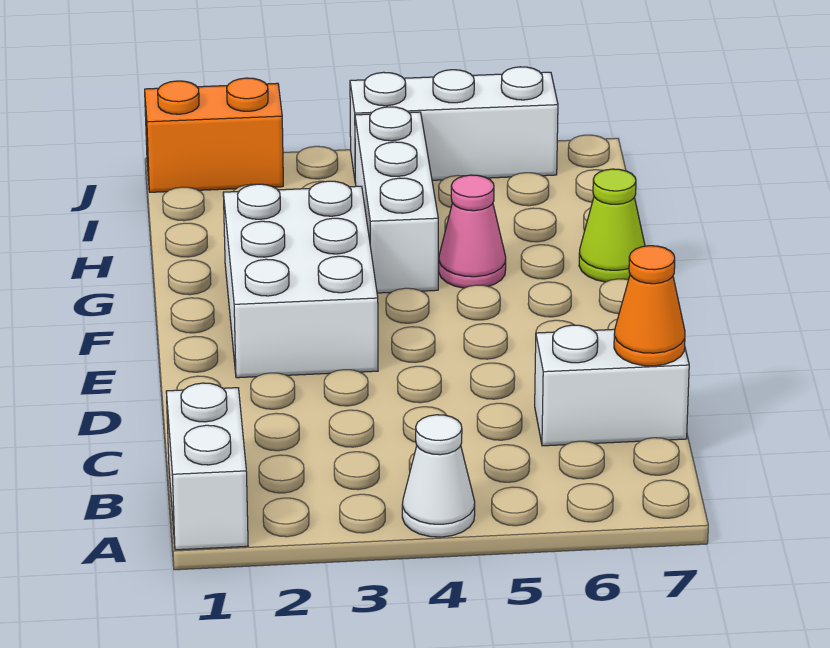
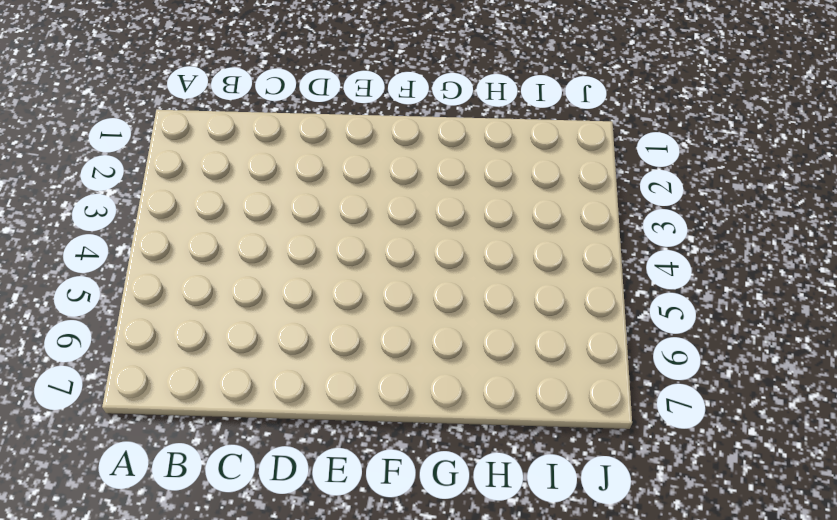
none -> white brick A1:B1 level 1
none -> white cone A4 level 1

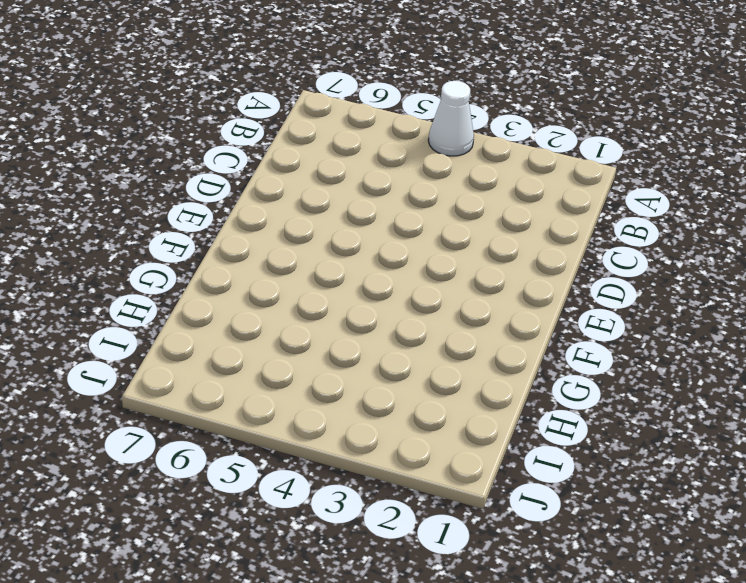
none -> white brick A1:B1 level 1
none -> white brick C6:C7 level 1

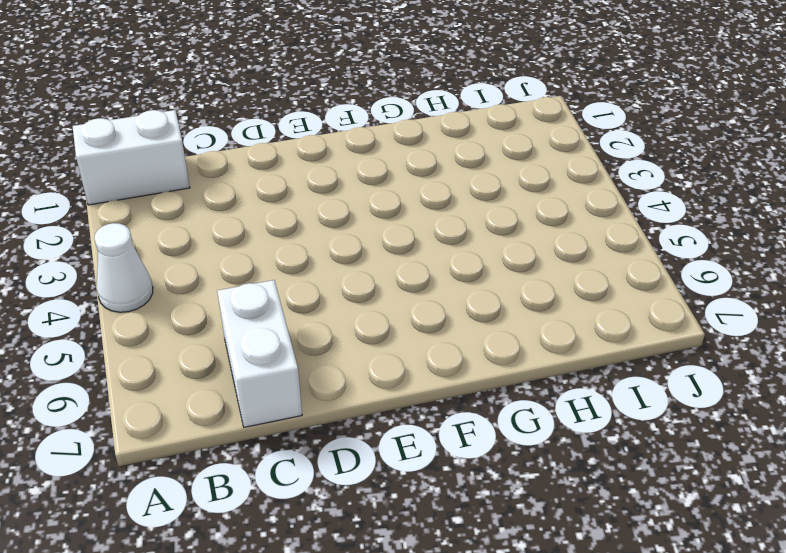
none -> white brick E2:G3 level 1
none -> white brick G4:I4 level 1

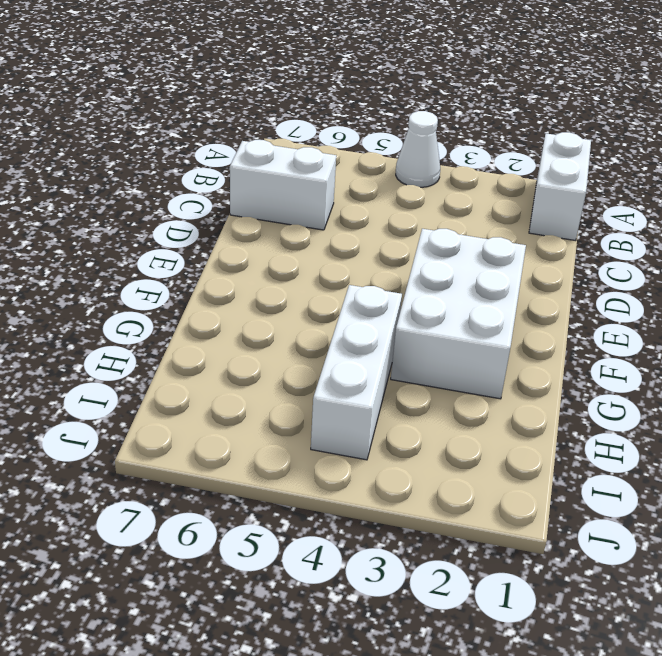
none -> pink cone G5 level 1
none -> lime cone G7 level 1

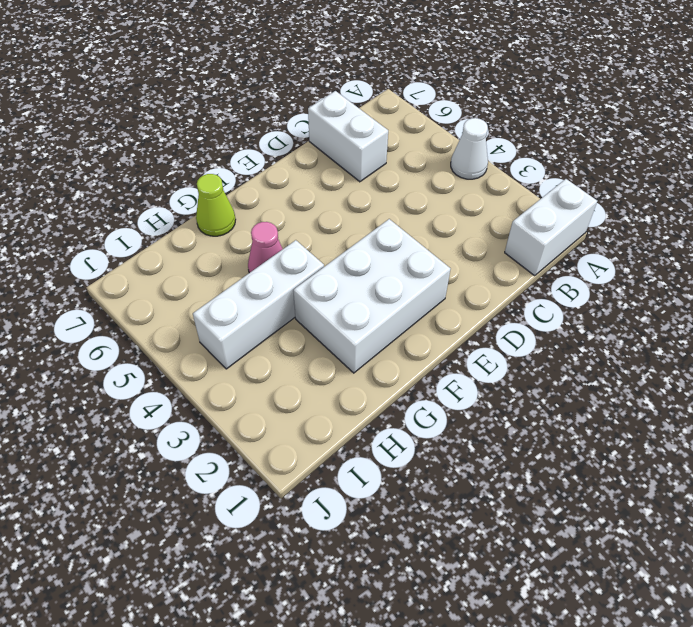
none -> orange brick J1:J2 level 1
none -> white brick J4:J6 level 1

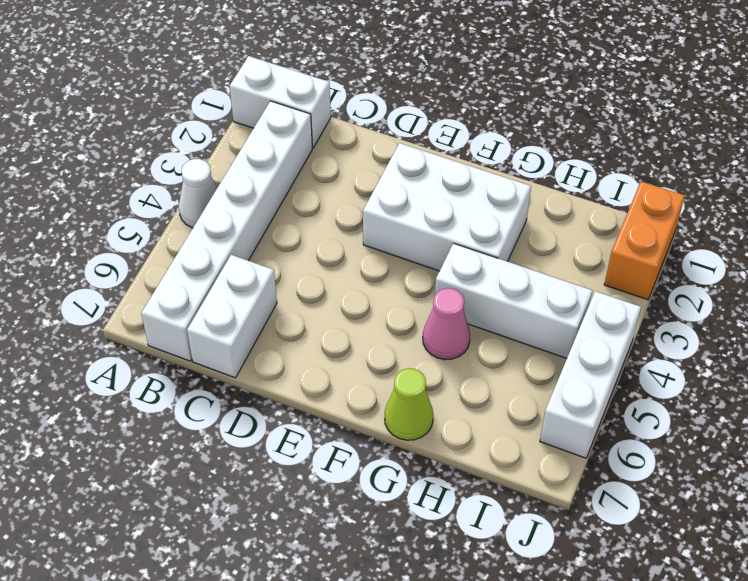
white brick B2:B7 level 1 -> none
none -> orange cone C7 level 2

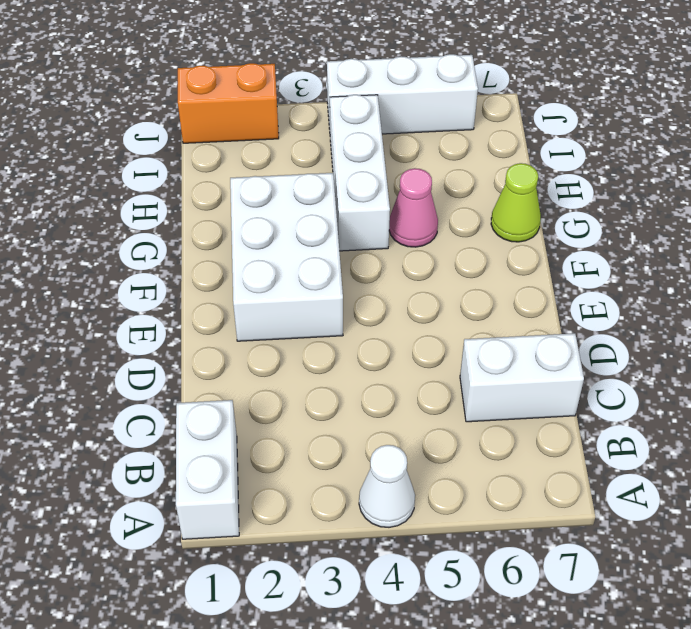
none -> orange cone C7 level 2

